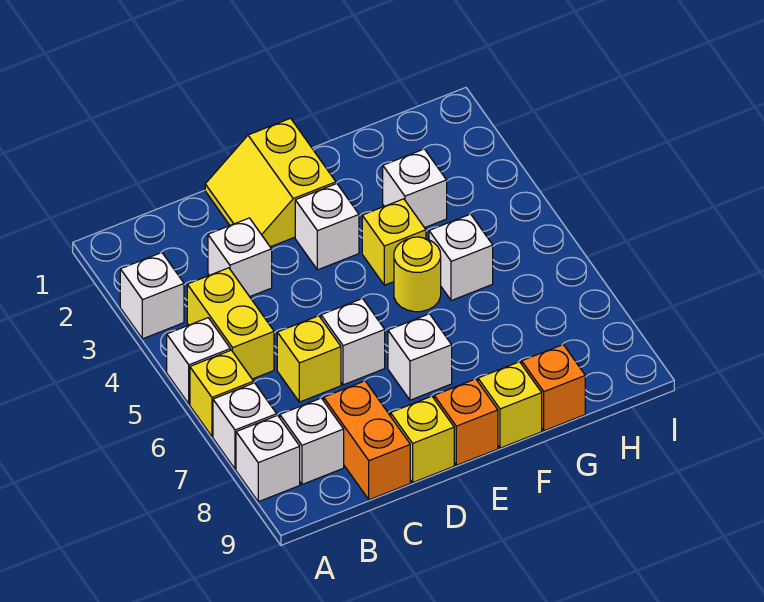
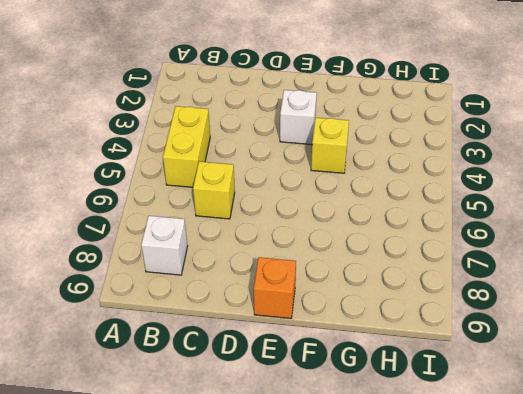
none -> white brick A3 level 1
none -> white brick A5 level 1
none -> yellow brick A6 level 1

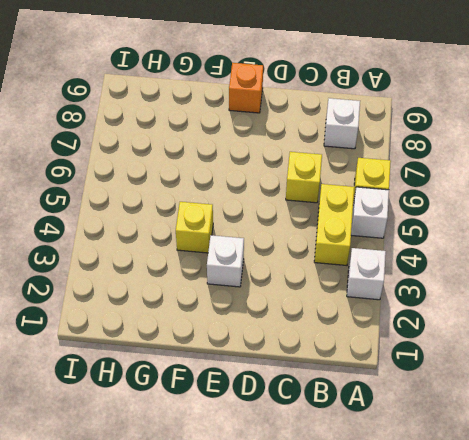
none -> white brick A7 level 1
none -> white brick A8 level 1
none -> white brick C3 level 1

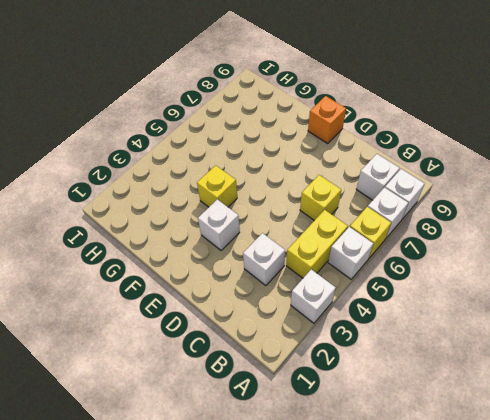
none -> orange brick C8:C9 level 1
none -> yellow slope D1:E2 level 1 top E
none -> white brick D6 level 1

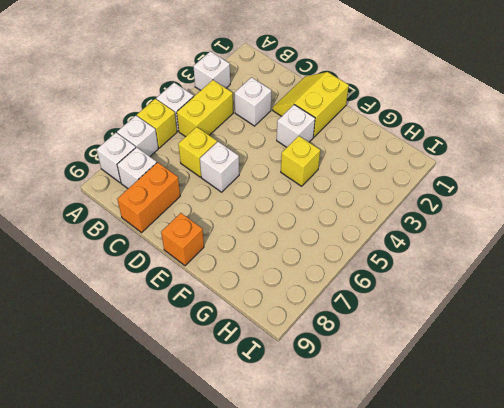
none -> yellow brick D9 level 1
none -> white brick E7 level 1
none -> yellow round brick F5 level 1

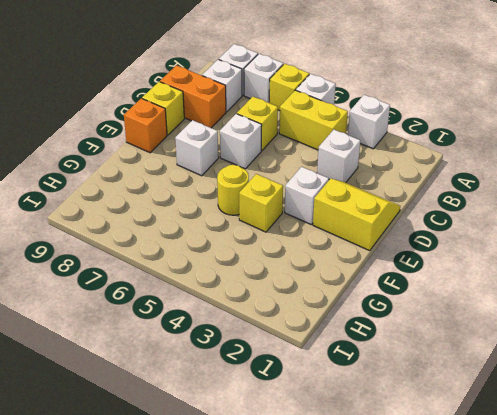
none -> yellow brick F9 level 1
none -> white brick G3 level 1
none -> white brick G5 level 1

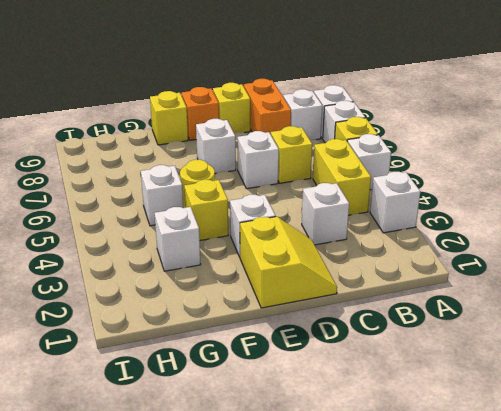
none -> orange brick G9 level 1

